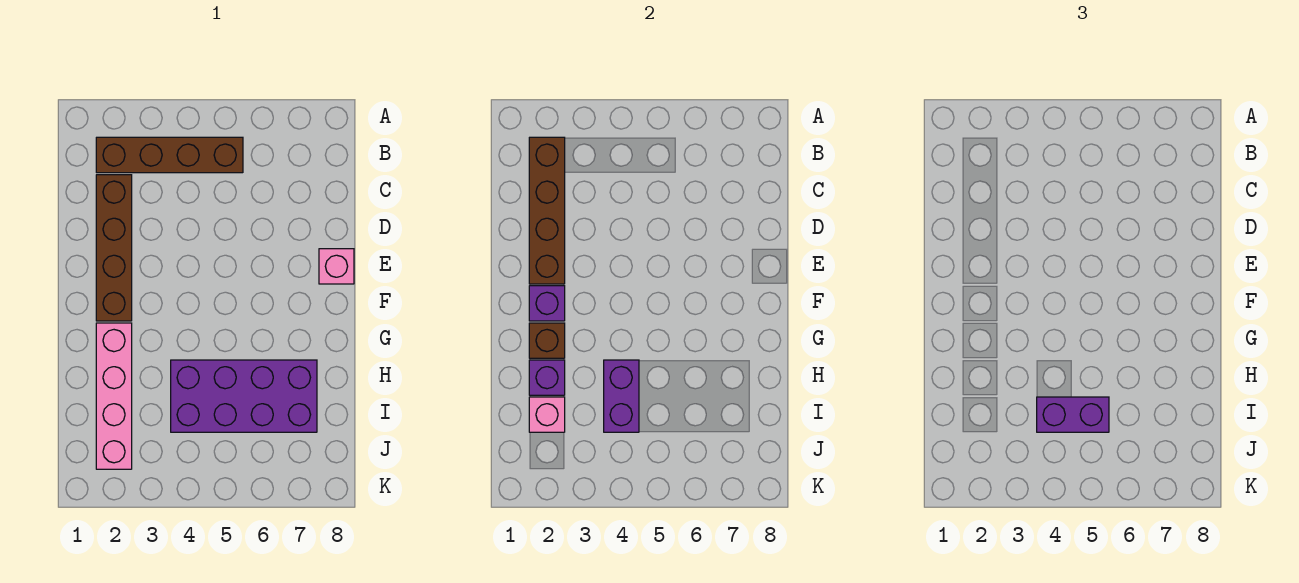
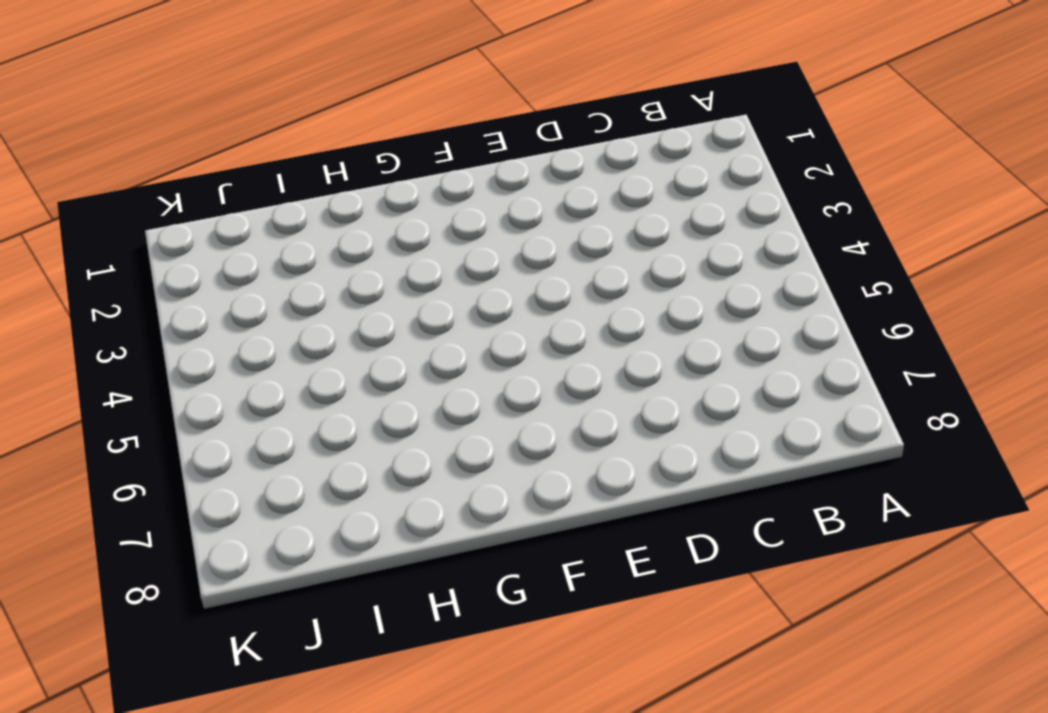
none -> brown brick B2:B5 level 1
none -> brown brick C2:F2 level 1
none -> pink brick E8 level 1

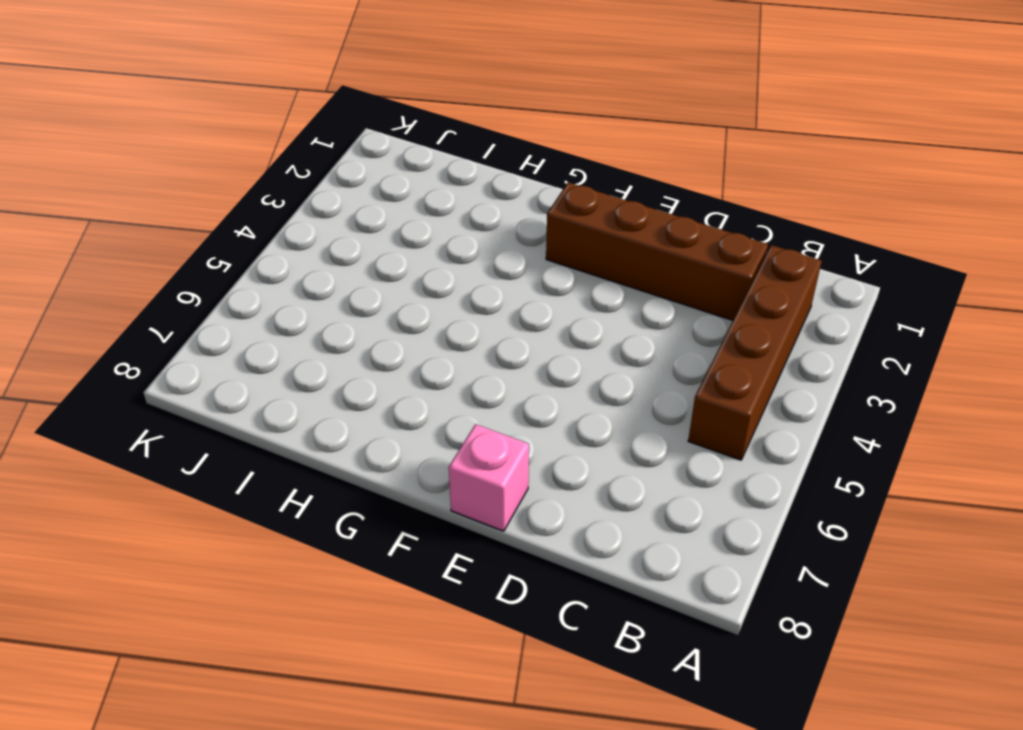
none -> pink brick G2:J2 level 1
none -> purple brick H4:I7 level 1
none -> brown brick B2:E2 level 2

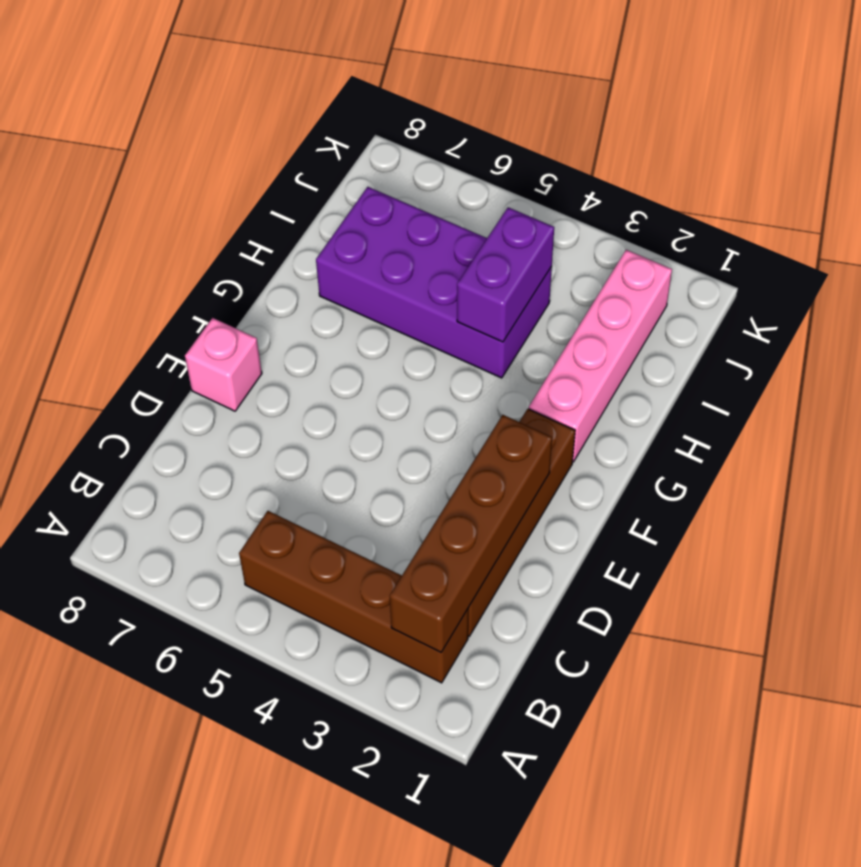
none -> purple brick F2 level 2
none -> brown brick G2 level 2
none -> purple brick H2 level 2

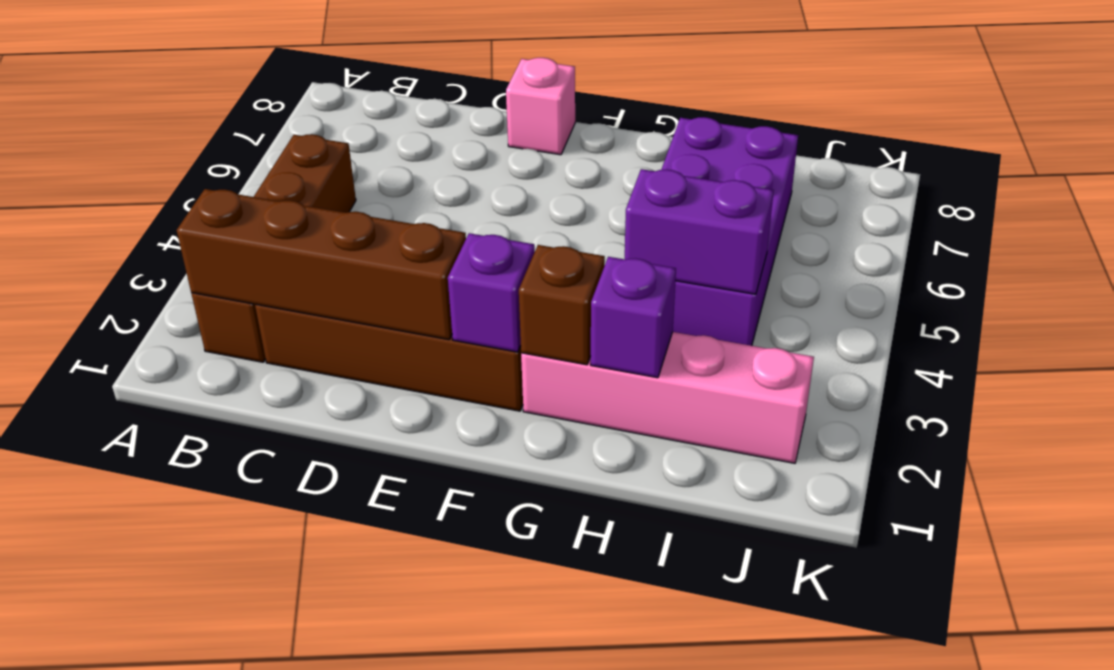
none -> pink brick I2 level 2
none -> purple brick I4:I5 level 3

